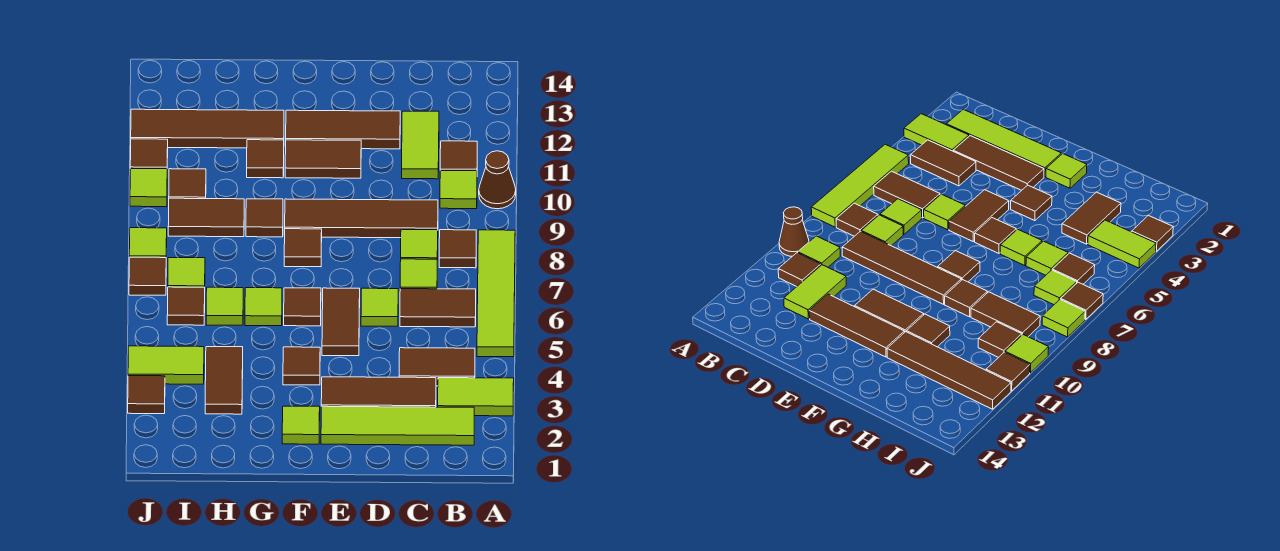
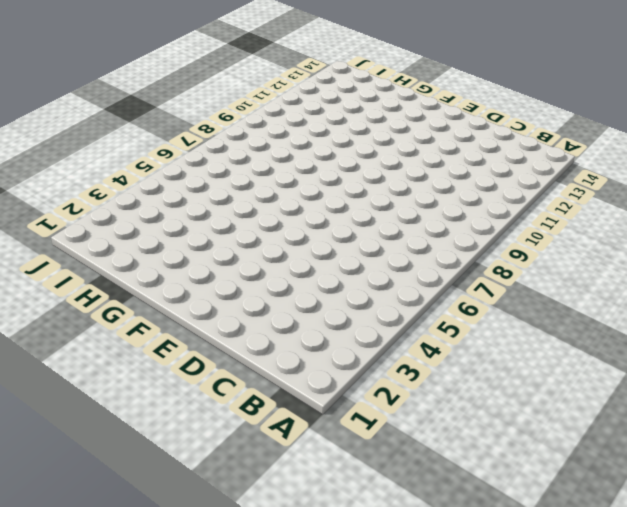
none -> lime tile A3:B3 level 1
none -> lime tile A5:A8 level 1
none -> brown cone A10 level 1
none -> lime tile B2:E2 level 1

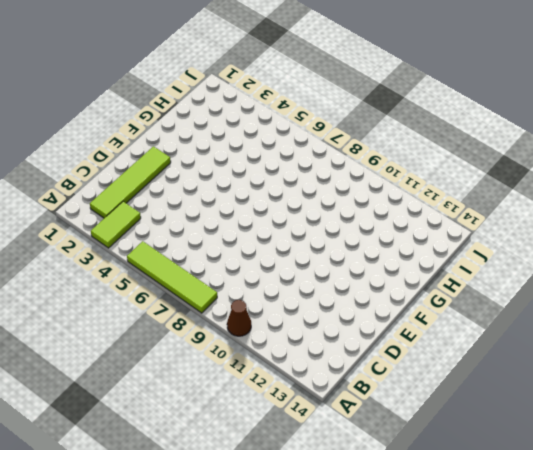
none -> brown tile B4:C4 level 1
none -> brown tile B6:C6 level 1
none -> brown tile B8 level 1
none -> lime tile B10 level 1

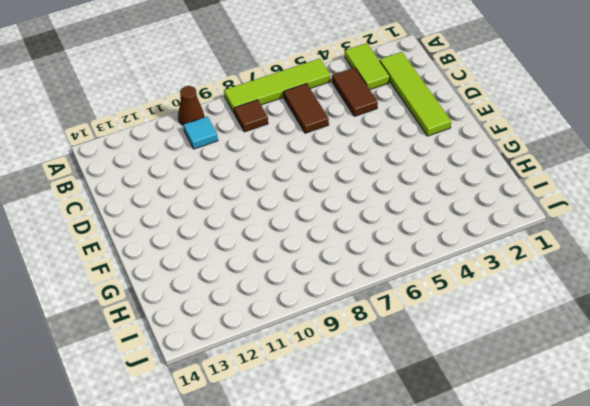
cyan tile B10 level 1 -> lime tile B10 level 1
none -> brown tile B11 level 1
none -> brown tile C3:E3 level 1
none -> lime tile C7 level 1
none -> lime tile C8 level 1

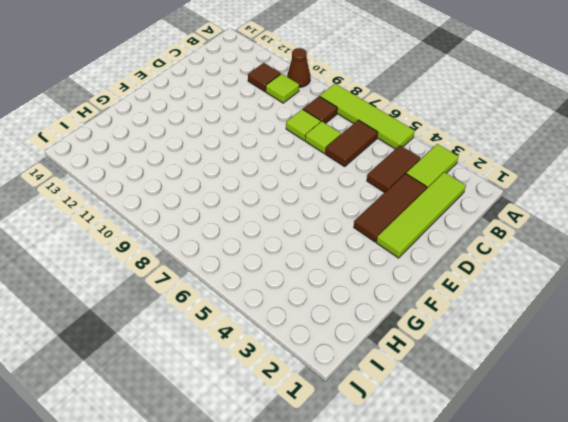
none -> brown tile C9:F9 level 1
none -> lime tile C11:C12 level 1
none -> lime tile D6 level 1
none -> brown tile D12:F12 level 1

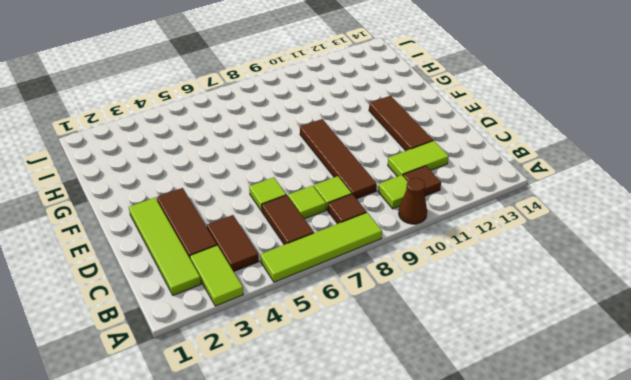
none -> brown tile E5:E6 level 1
none -> brown tile E11:F11 level 1
none -> lime tile F2 level 1
none -> brown tile F4 level 1

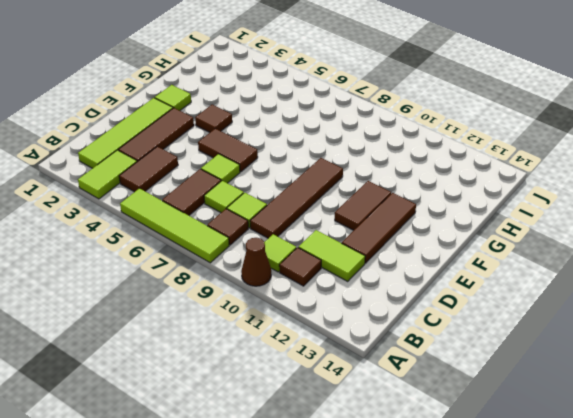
none -> brown tile F6 level 1
none -> brown tile F8 level 1
none -> lime tile G6 level 1
none -> brown tile G9 level 1

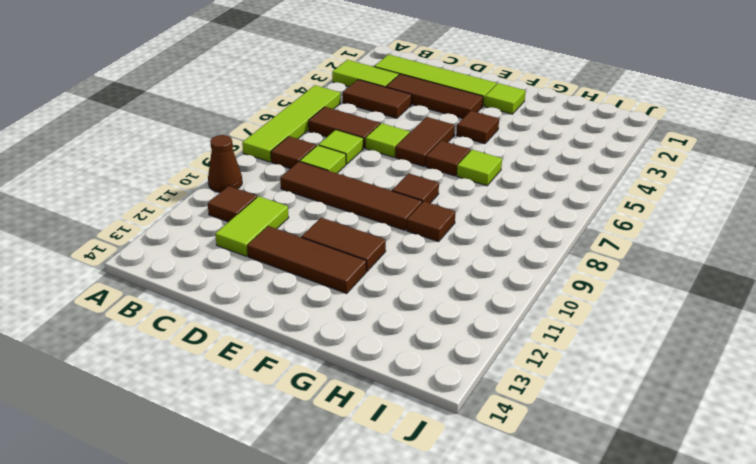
none -> lime tile B10 level 1
none -> brown tile G11 level 1
none -> brown tile G12:J12 level 1
none -> brown tile H3:H4 level 1

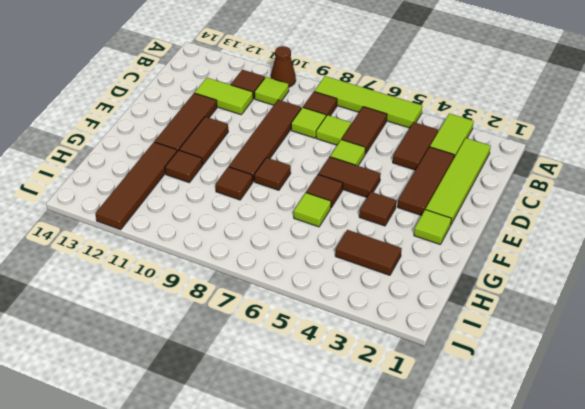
none -> lime tile H6 level 1
none -> brown tile H9:I9 level 1
none -> lime tile I4:J4 level 1
none -> brown tile I6 level 1

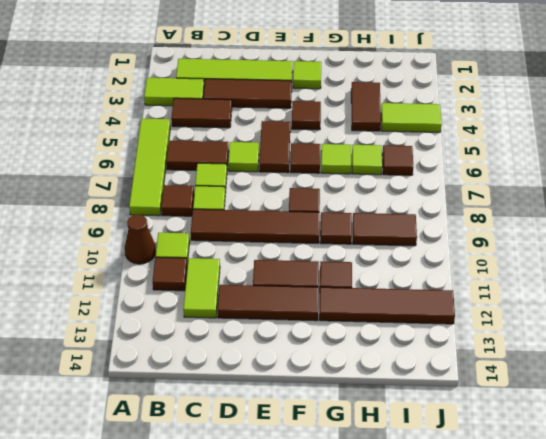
none -> lime tile I7 level 1
none -> brown tile I10 level 1
none -> brown tile J3 level 1
none -> brown tile J7 level 1

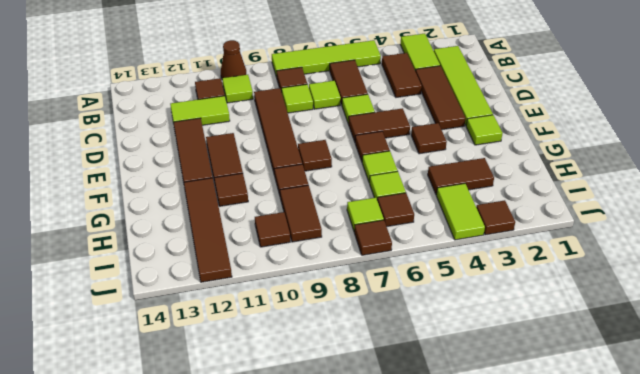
none -> lime tile J8 level 1
none -> lime tile J10 level 1
none -> brown tile J11 level 1

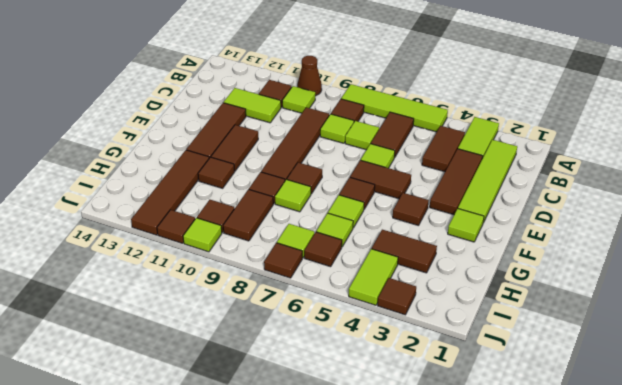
lime tile G8 level 1 -> lime tile J8 level 1

